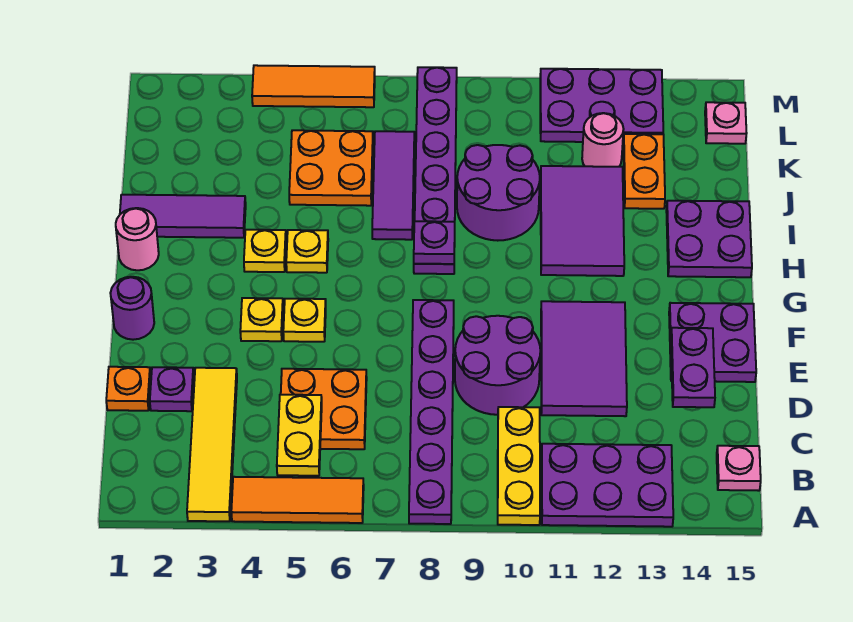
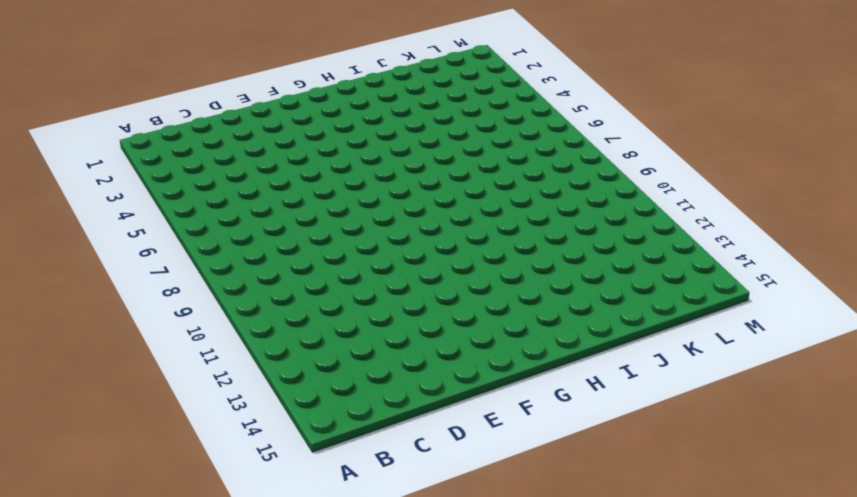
none -> yellow tile A3:D3 level 1
none -> orange tile A4:A6 level 1
none -> purple plate A8:F8 level 1
none -> yellow plate A10:C10 level 1

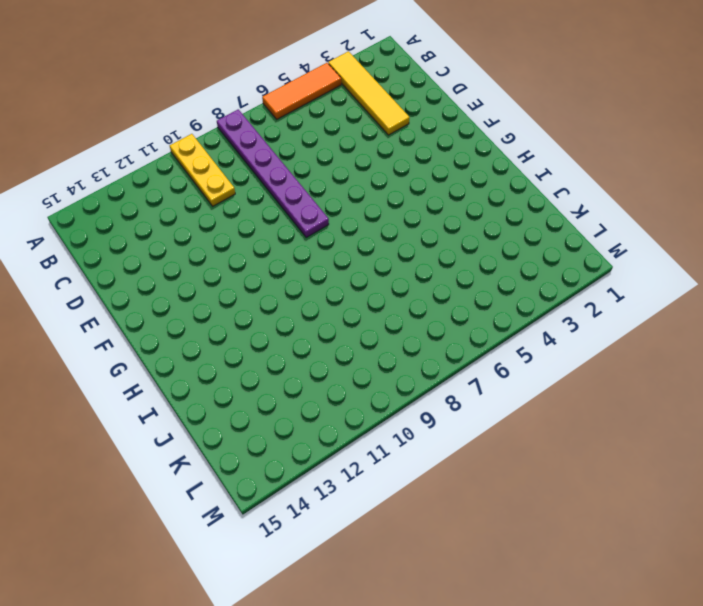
none -> purple plate A11:B13 level 1
none -> pink plate B15 level 1
none -> orange plate C5:D6 level 1
none -> orange plate D1 level 1

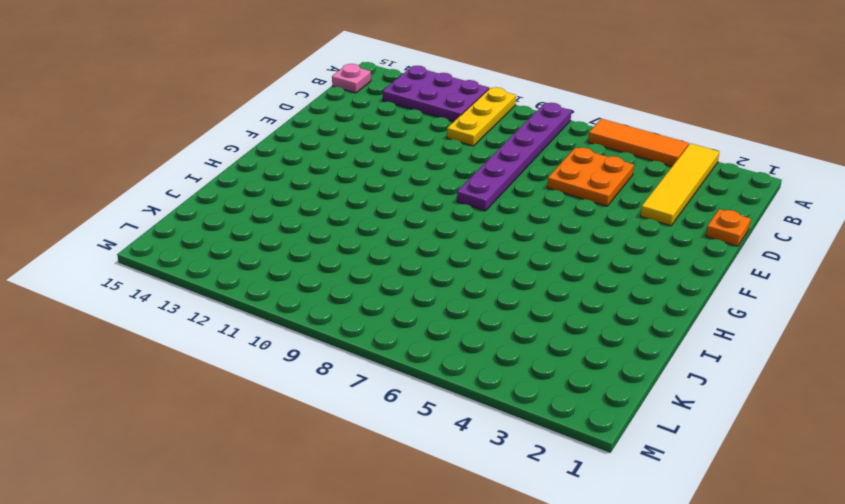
none -> purple plate D2 level 1
none -> purple round brick D9:E10 level 1
none -> purple tile D11:F12 level 1
none -> purple plate E14:F15 level 1

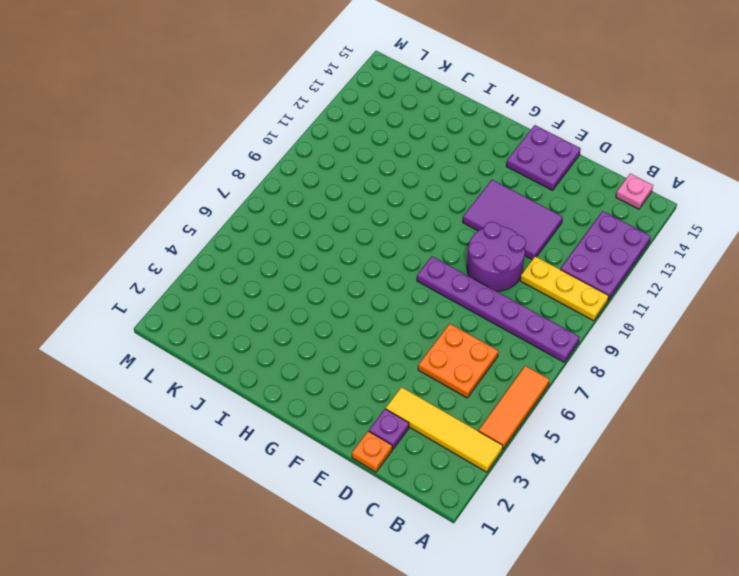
none -> purple round brick F1 level 1
none -> yellow plate F4 level 1
none -> yellow plate F5 level 1
none -> pink round brick H1 level 1

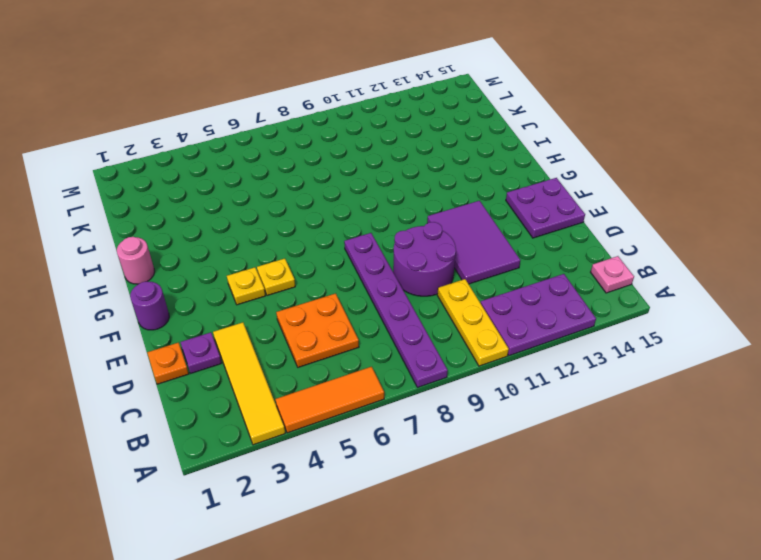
none -> yellow plate H4 level 1
none -> yellow plate H5 level 1
none -> purple plate H8:M8 level 1
none -> purple tile H11:J12 level 1

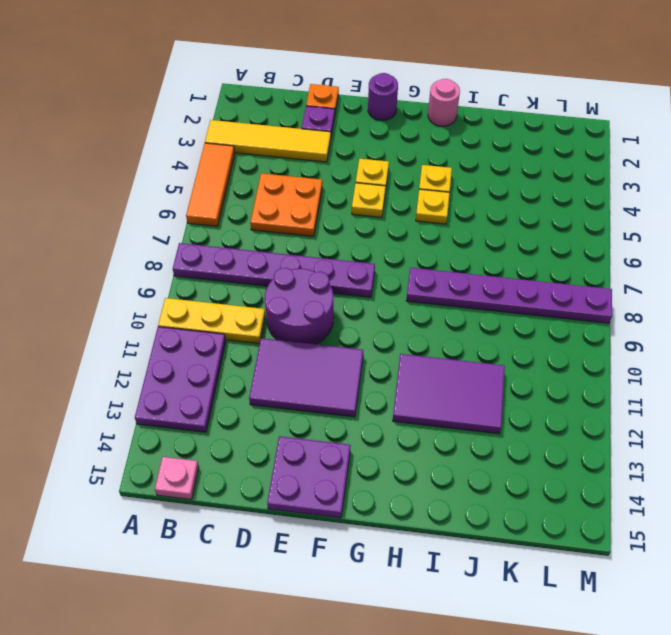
none -> purple plate H14:I15 level 1
none -> purple tile I1:I3 level 1
none -> purple tile I7:K7 level 1
none -> purple round brick I9:J10 level 1

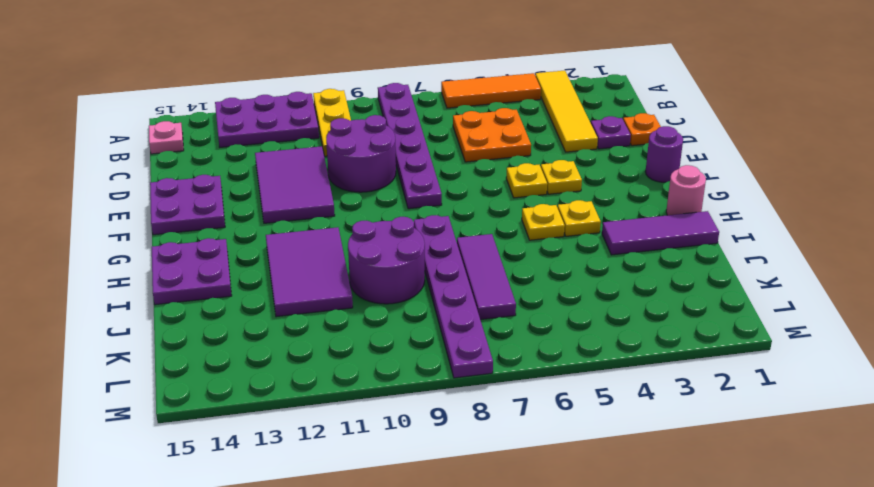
none -> orange plate J5:K6 level 1
none -> orange plate J13:K13 level 1
none -> pink round brick K12 level 1
none -> purple plate L11:M13 level 1

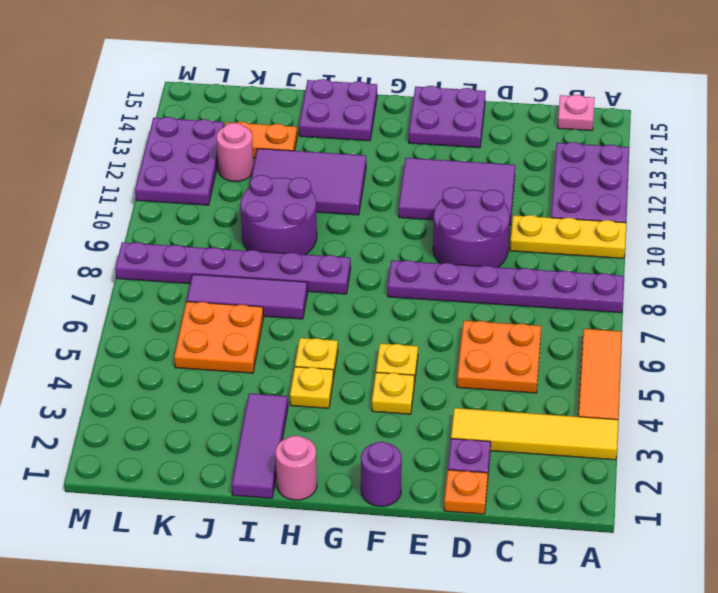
none -> pink plate L15 level 1
none -> orange tile M4:M6 level 1
none -> yellow plate B5:C5 level 2
none -> purple plate D14:E14 level 2

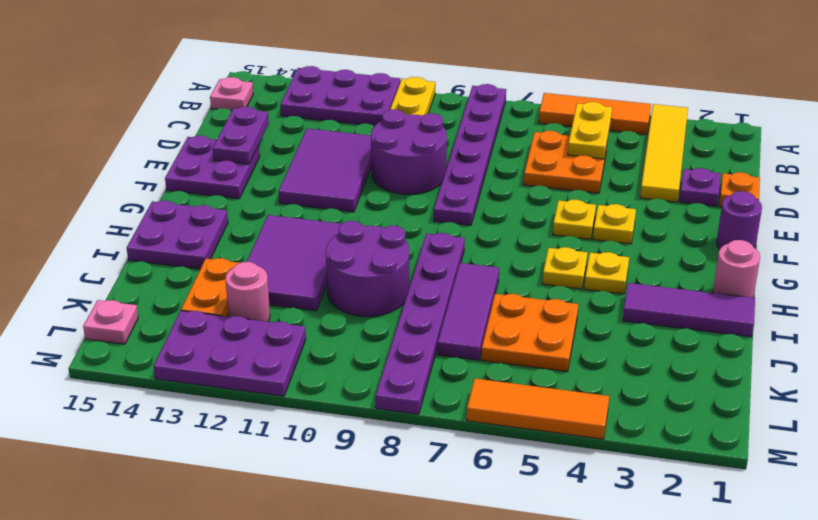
none -> purple plate H8 level 2

